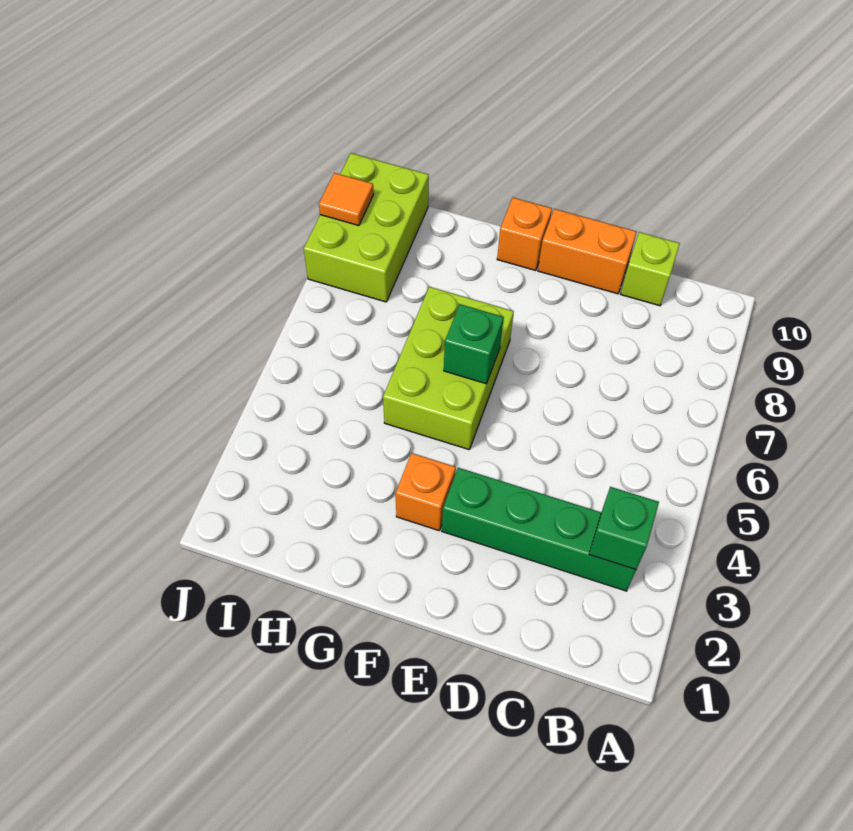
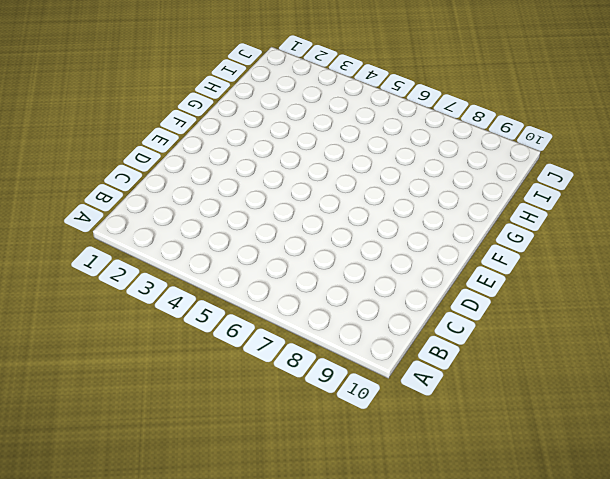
none -> green brick B3:E3 level 1
none -> lime brick C10 level 1

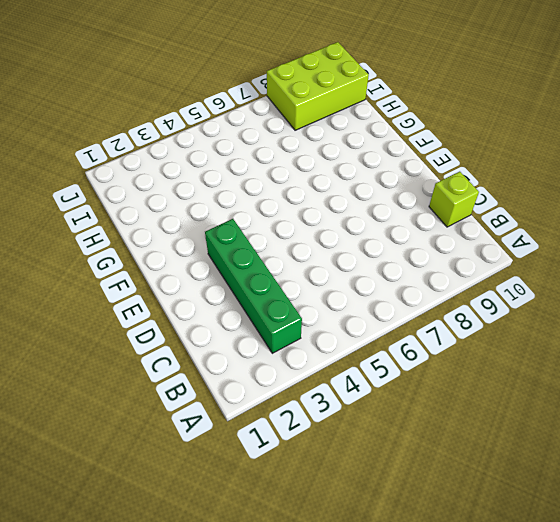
none -> orange brick D10:E10 level 1
none -> orange brick F3 level 1

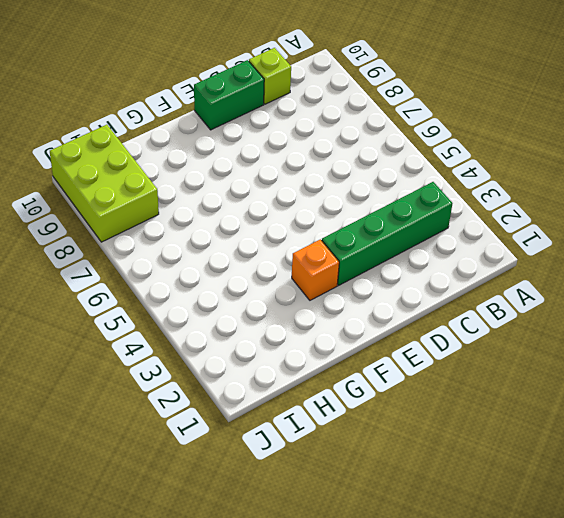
green brick D10:E10 level 1 -> orange brick D10:E10 level 1
none -> lime brick F5:G7 level 1
none -> orange brick F10 level 1

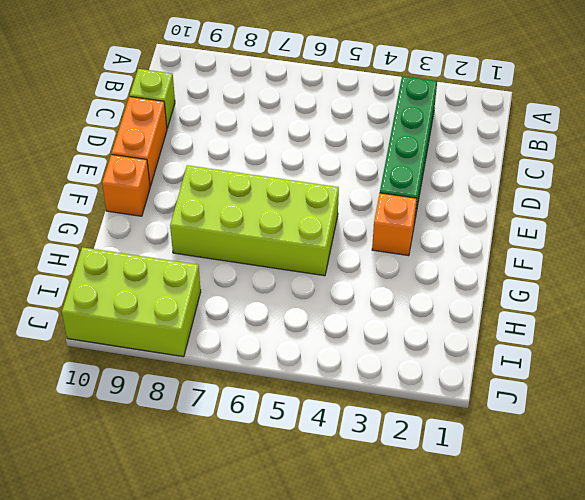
lime brick F5:G8 level 1 -> lime brick F5:G7 level 1
none -> green brick B3 level 2
none -> green brick F6 level 2

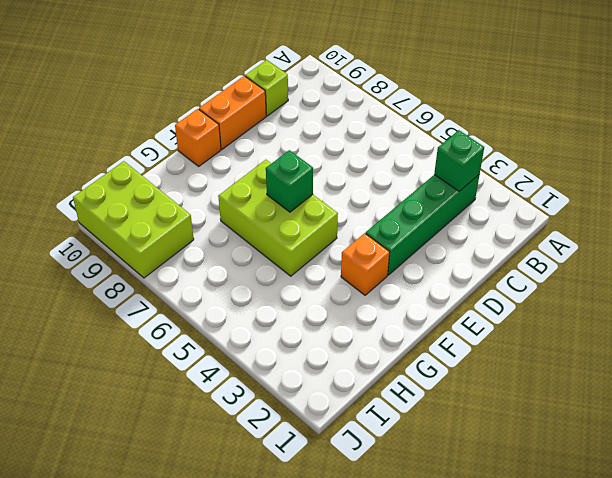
none -> orange tile J9 level 2

